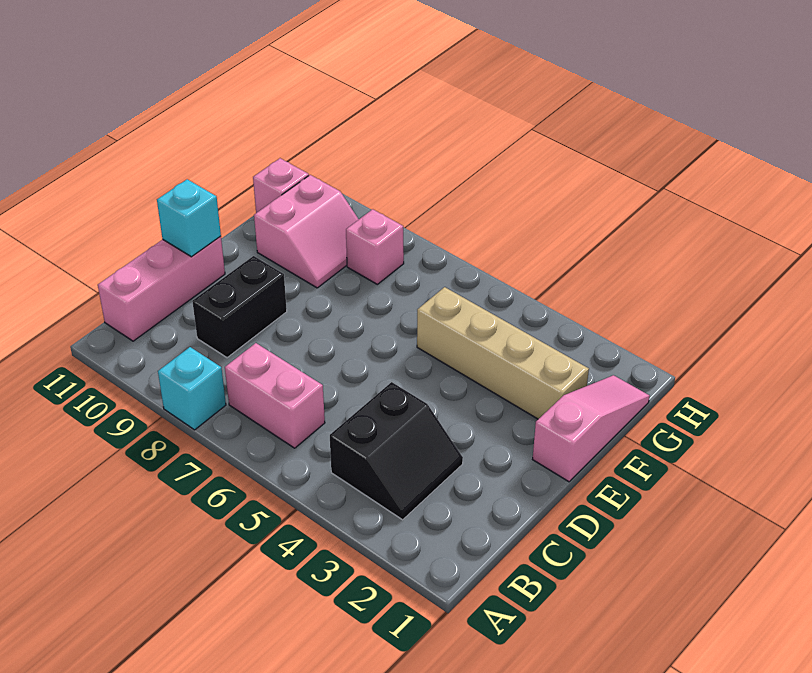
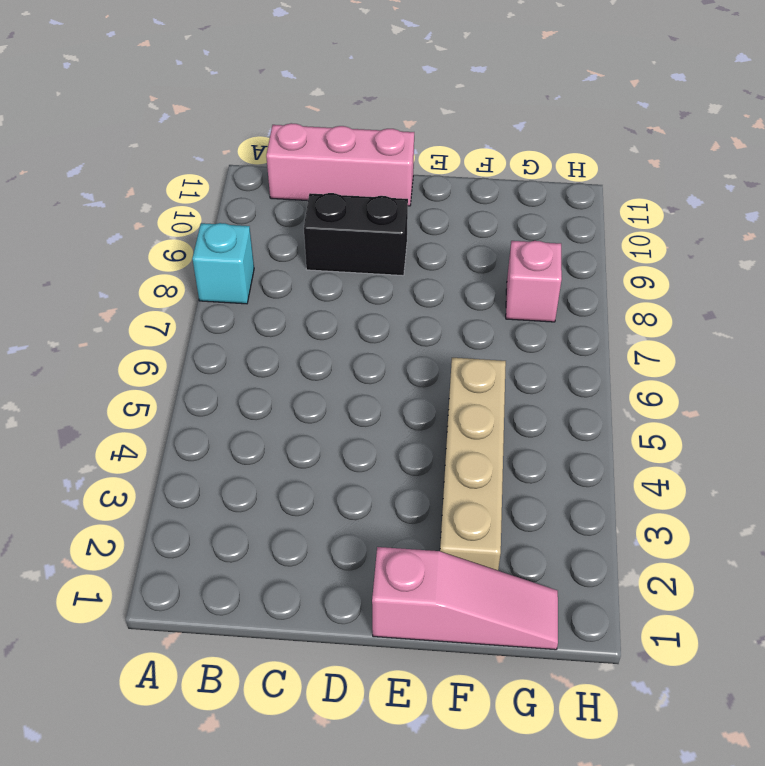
none -> black slope B3:C4 level 1 top 4
none -> pink brick B6:B7 level 1

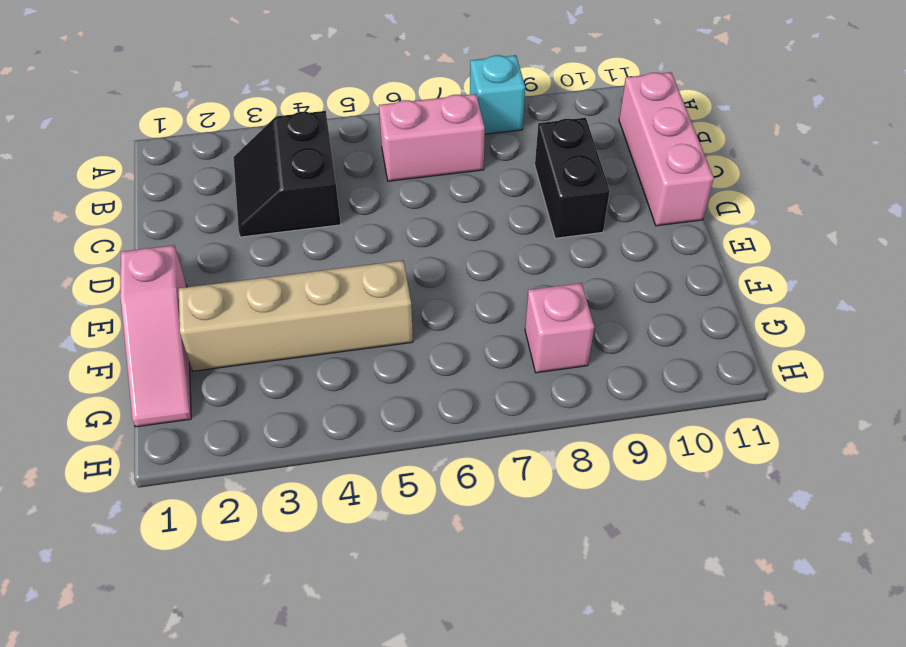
none -> pink slope F9:G10 level 1 top 10
none -> pink brick G11 level 1

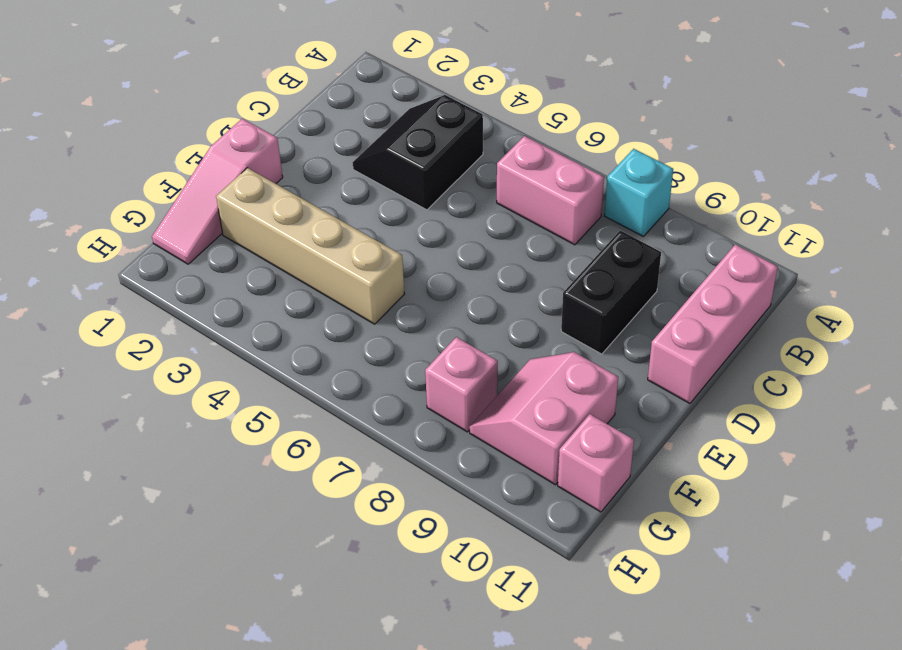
none -> cyan brick D11 level 2

